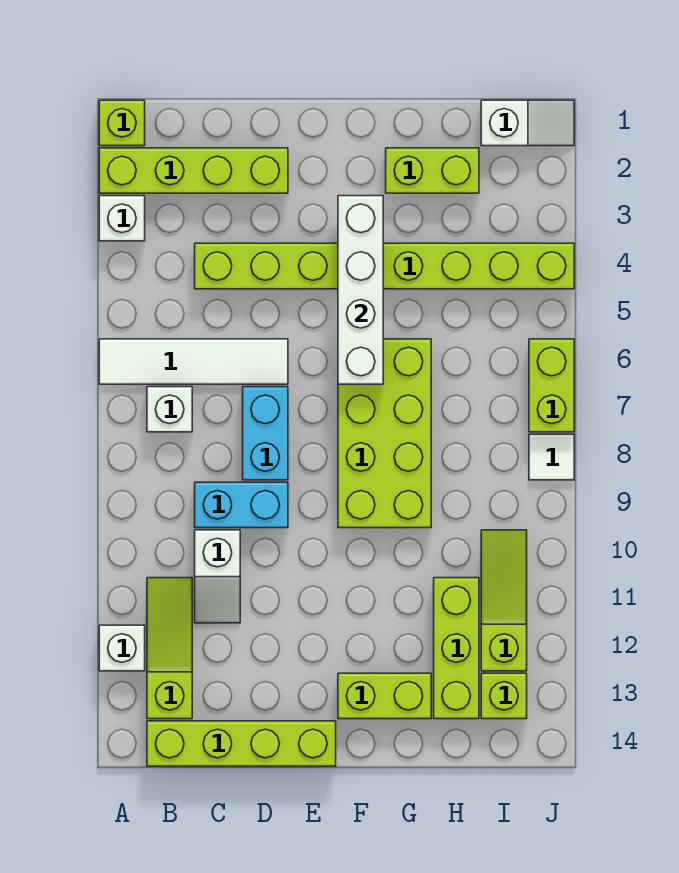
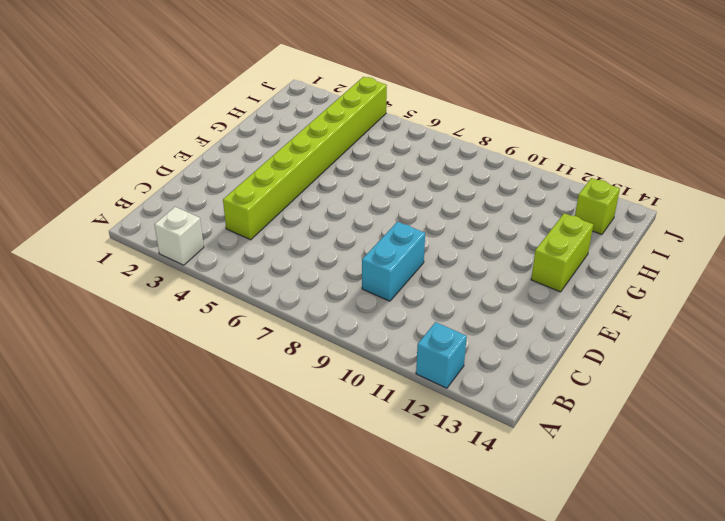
cyan brick A12 level 1 -> white brick A12 level 1
none -> lime brick A1 level 1
none -> lime brick A2:D2 level 1
none -> white tile A6:D6 level 1

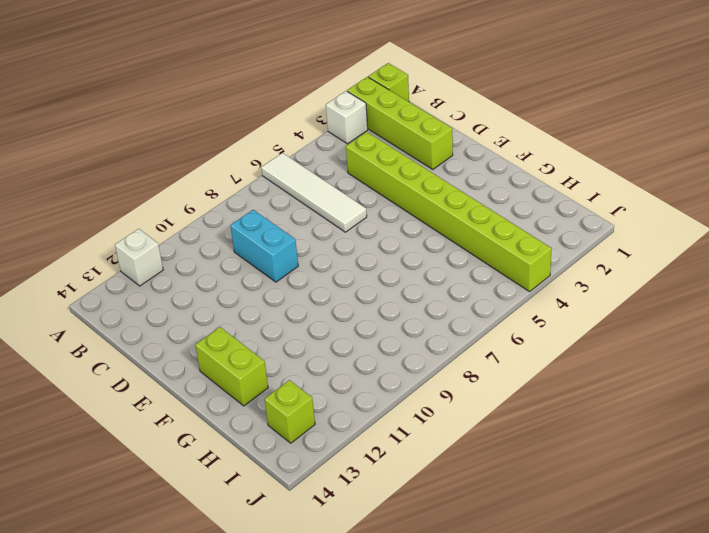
none -> white brick B7 level 1
none -> lime slope B11:B13 level 1 top 13
none -> lime brick B14:E14 level 1

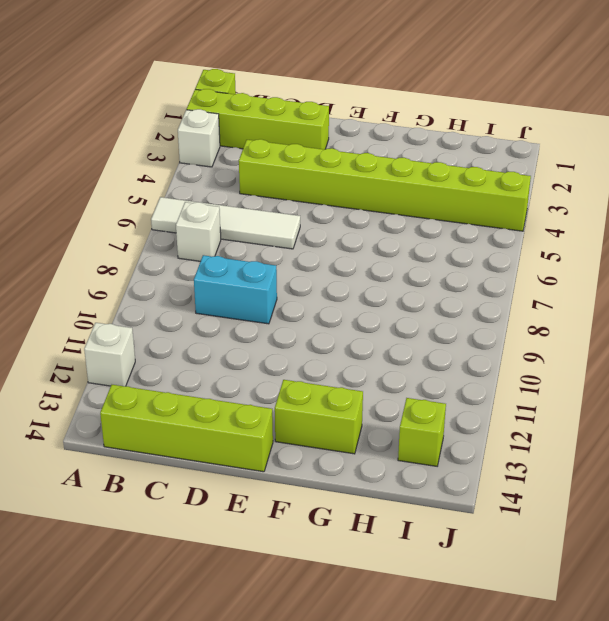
none -> lime slope B11:B13 level 1 top 13
none -> white slope C10:C11 level 1 top 10
none -> cyan brick D7:D8 level 1

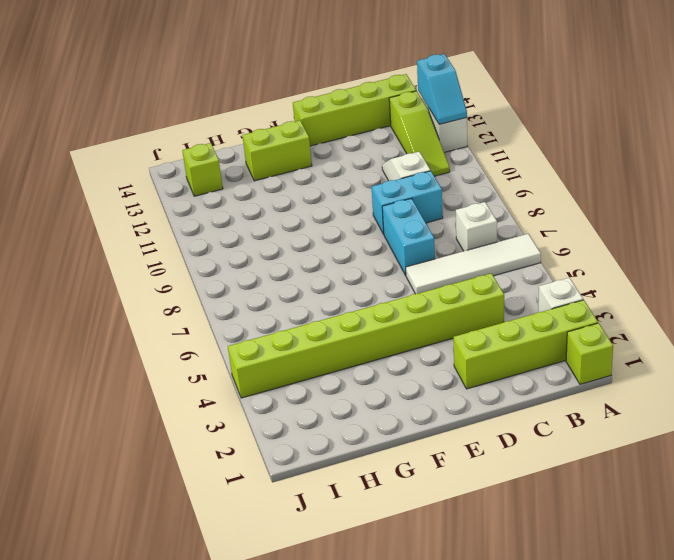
cyan slope A12:A13 level 2 top 13 -> none
none -> lime brick F6:G9 level 1
none -> lime brick G2:H2 level 1
none -> lime brick H11:H13 level 1

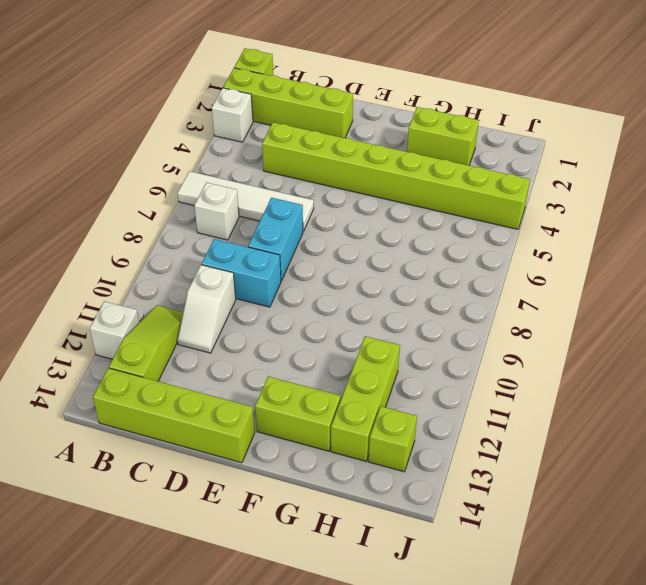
none -> lime brick F6:G9 level 1
none -> white slope I1:J1 level 1 top I
none -> lime slope I10:I12 level 1 top 12

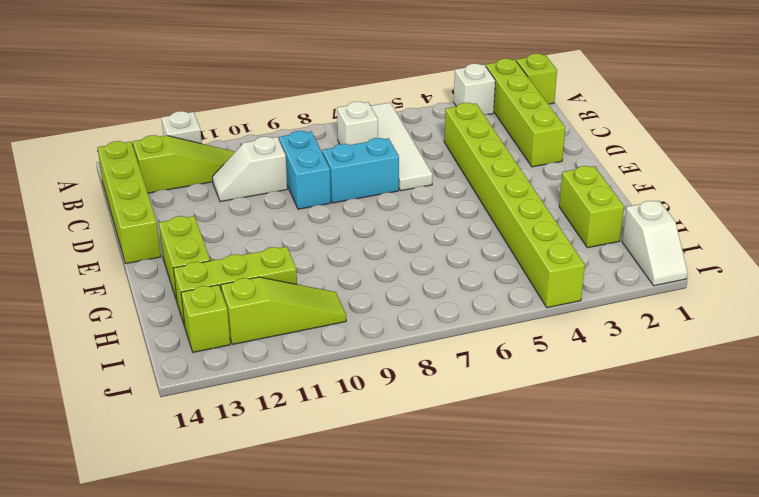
none -> lime brick F6:G9 level 1
none -> lime brick J6:J7 level 1
none -> white tile J8 level 1

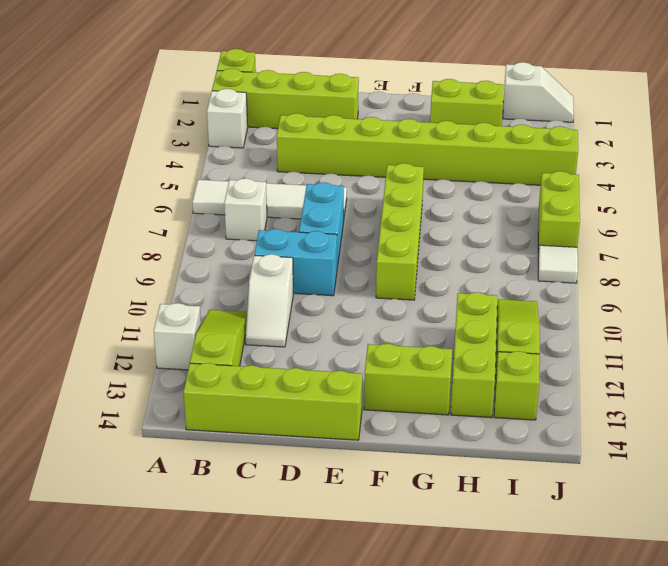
lime brick F6:F9 level 1 -> lime brick F6:G9 level 1
none -> white brick F3:F6 level 2

